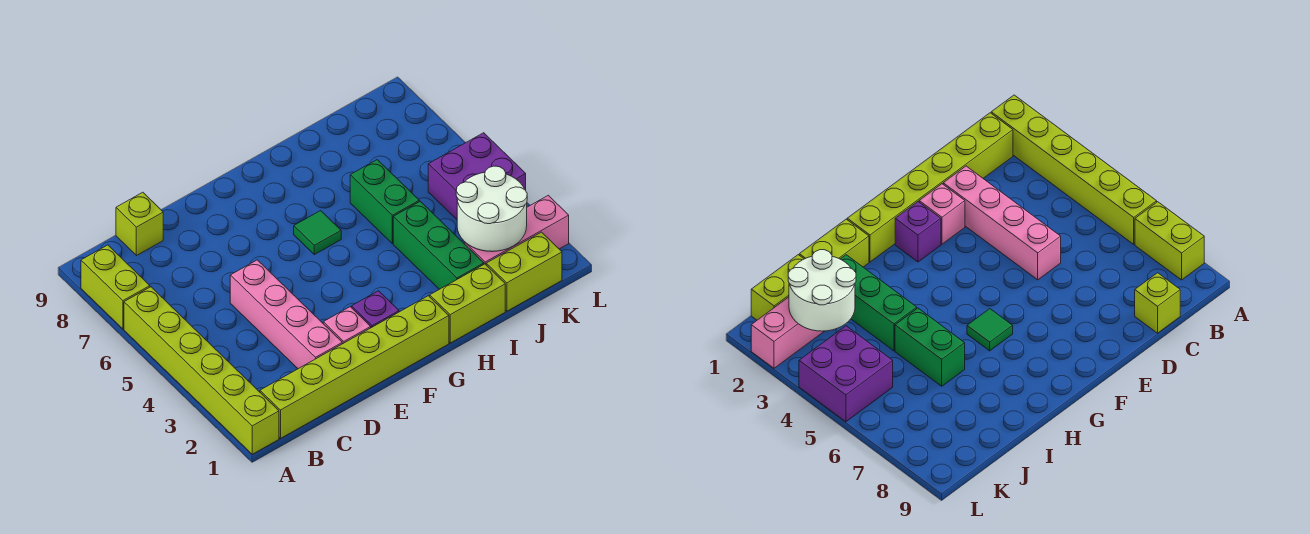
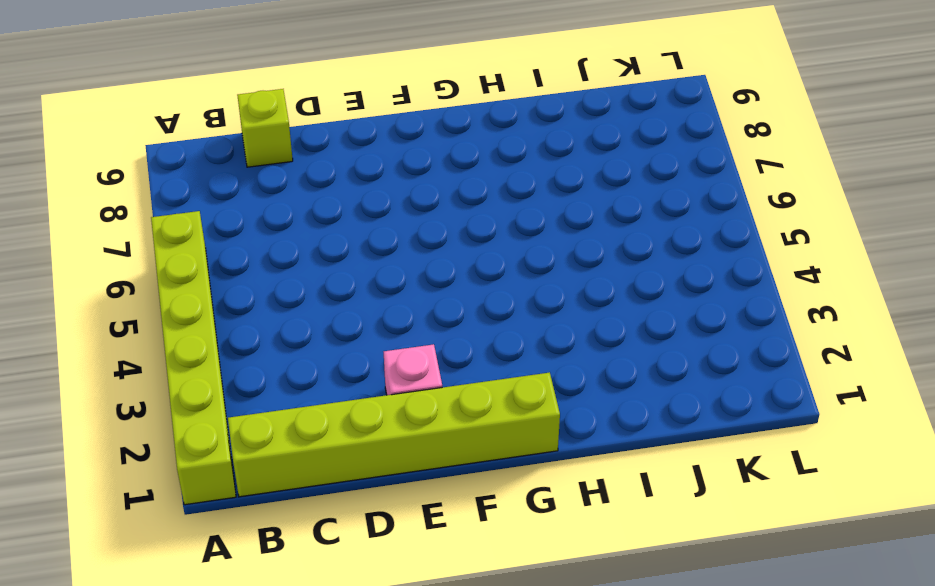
none -> lime brick A7:A8 level 1
none -> pink brick D2:D5 level 1
none -> purple brick F2 level 1

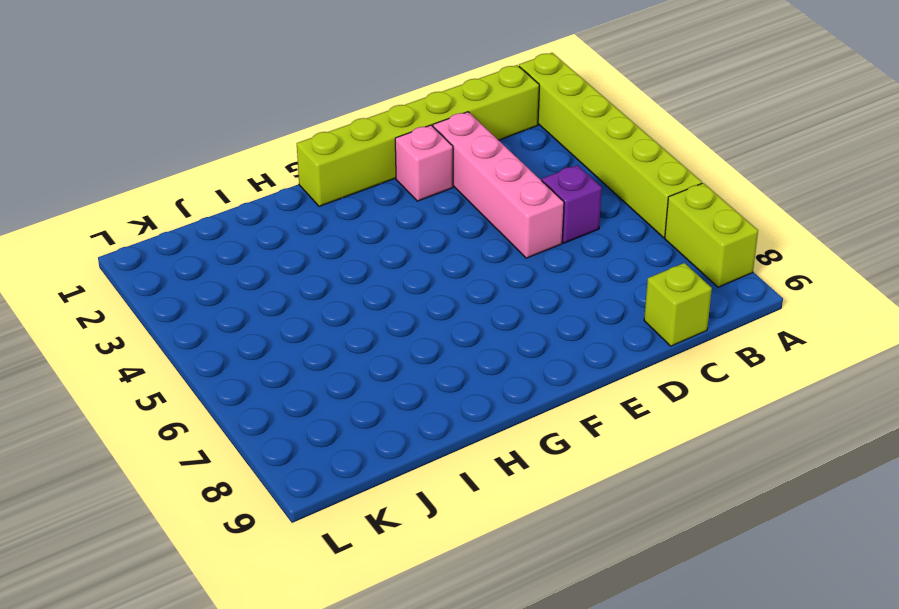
purple brick C5 level 1 -> purple brick F2 level 1
none -> green tile G6 level 1
none -> lime brick H1:I1 level 1
none -> green brick I2:I4 level 1

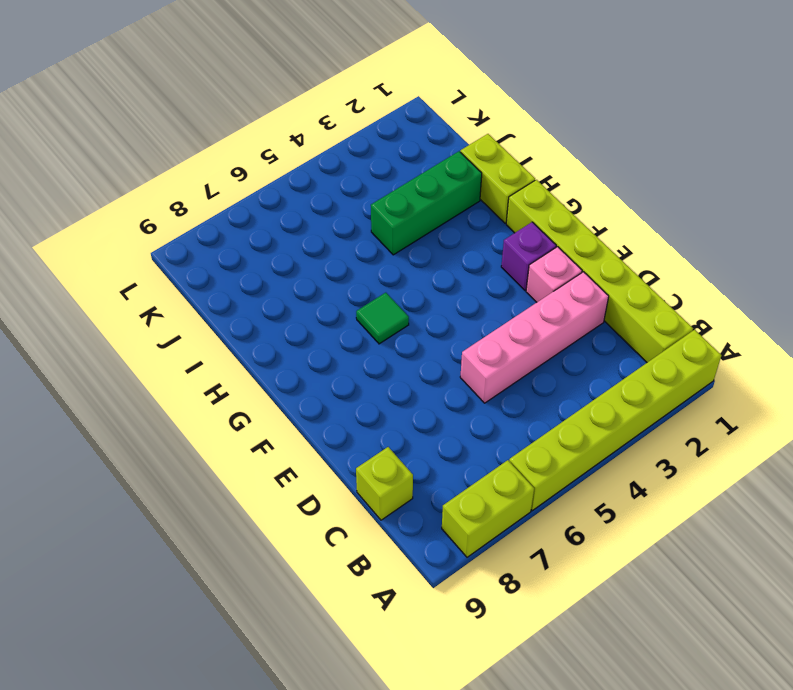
none -> green brick I5:I6 level 1
none -> lime brick J1:K1 level 1
none -> pink brick J2:L2 level 1

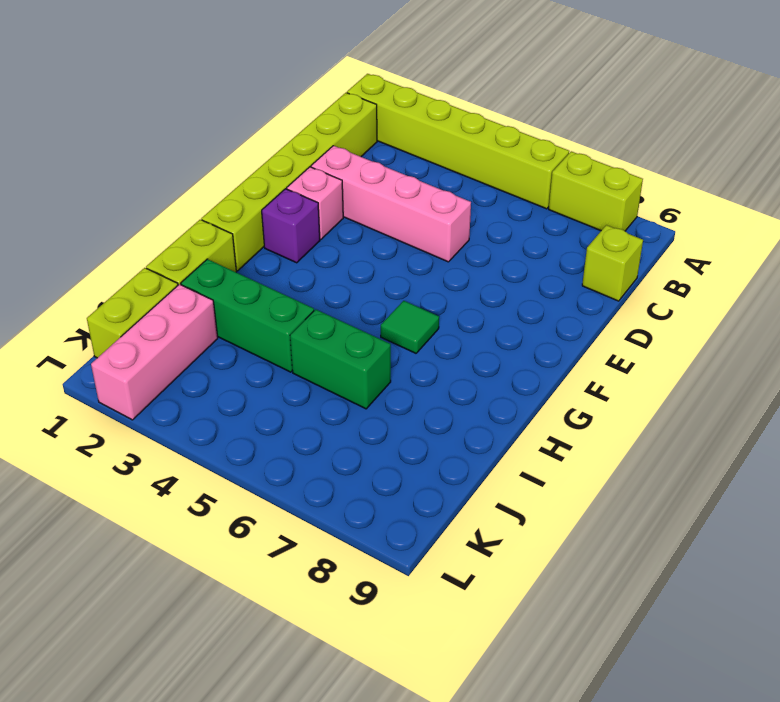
none -> purple brick K4:L5 level 1
none -> white round brick J2:K3 level 2

